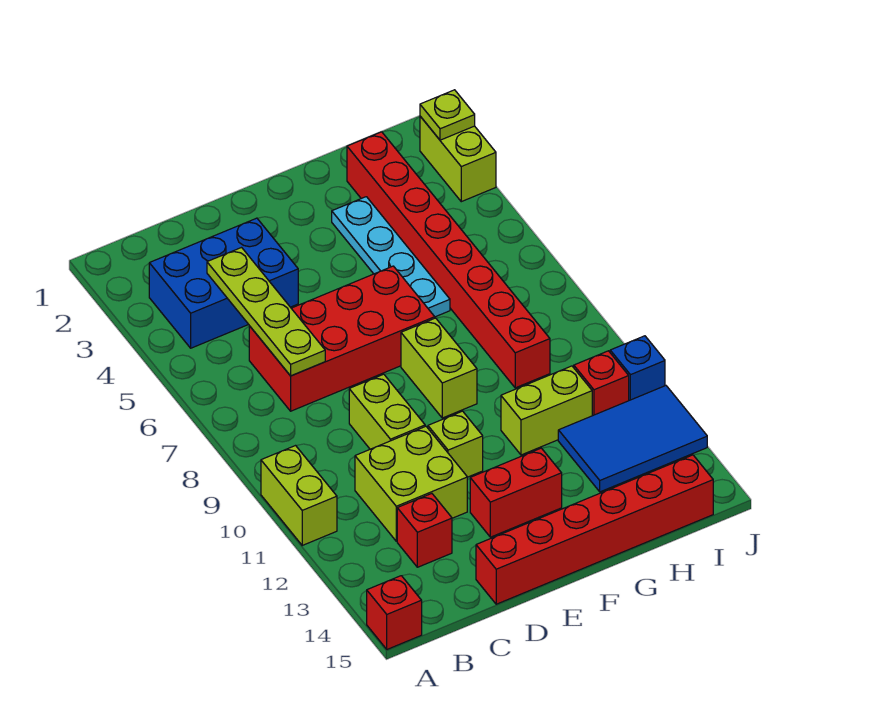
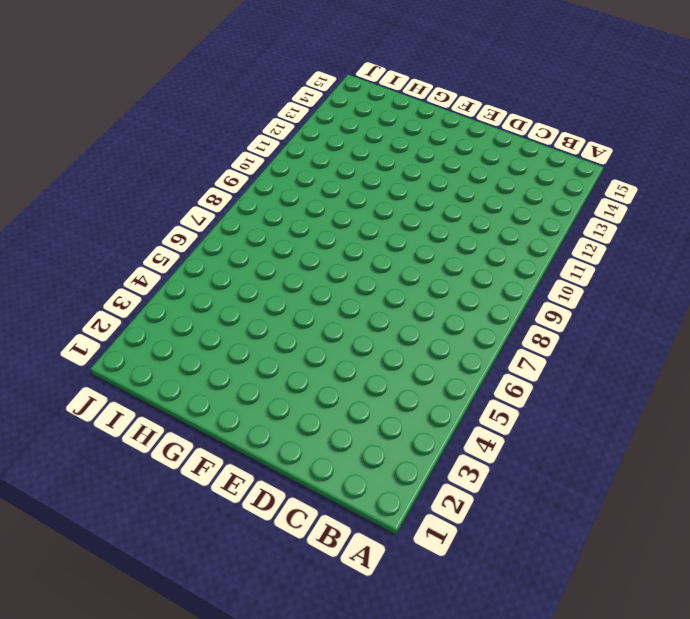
none -> lime brick A10:A11 level 1
none -> red brick A15 level 1
none -> blue brick B3:D4 level 1

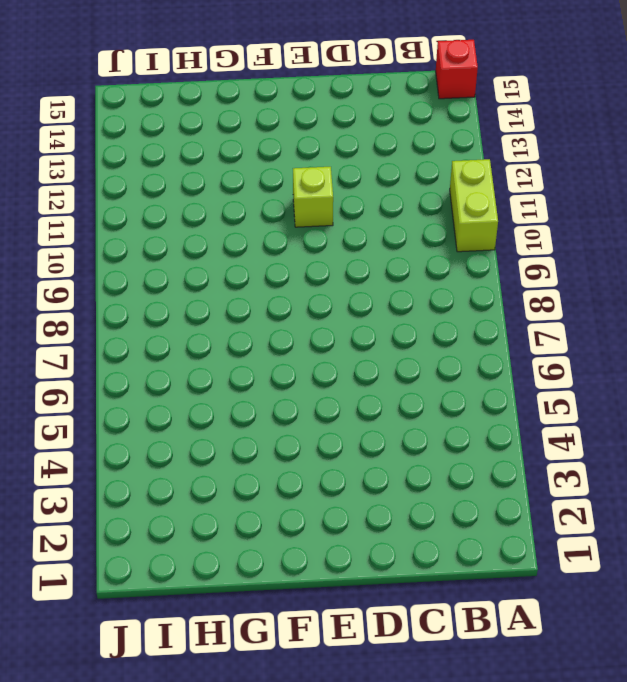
none -> blue brick B3:D4 level 1
none -> red brick C6:F7 level 1
none -> lime brick C11:D12 level 1

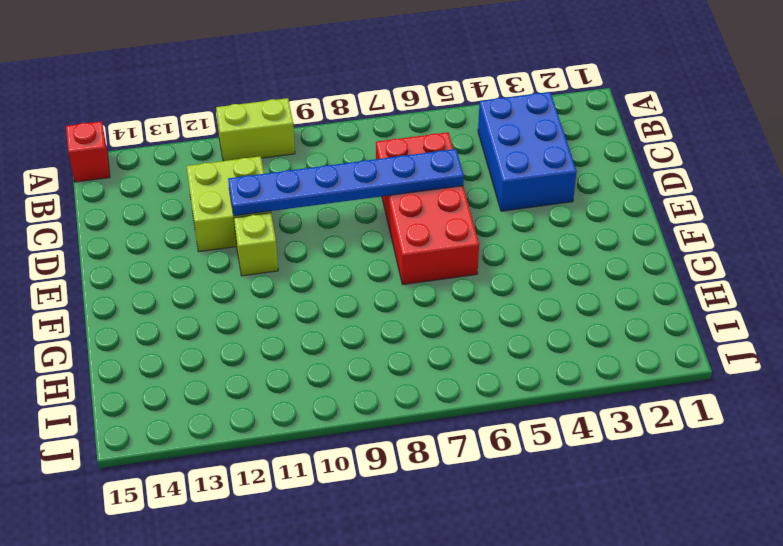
blue plate D6:D11 level 2 -> none
none -> red brick C13 level 1
none -> lime brick D9:D10 level 1
none -> red brick D15:I15 level 1

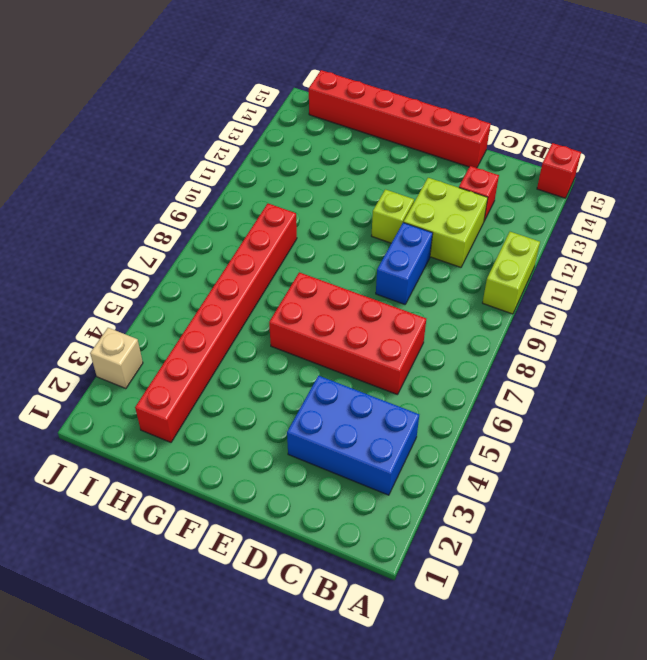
blue brick D9:D10 level 1 -> lime brick D9:D10 level 1
tan brick J3 level 1 -> lime brick J2:J3 level 1
none -> red brick E13:F13 level 1
none -> lime brick F8:F9 level 1
none -> cyan plate G3:G6 level 1

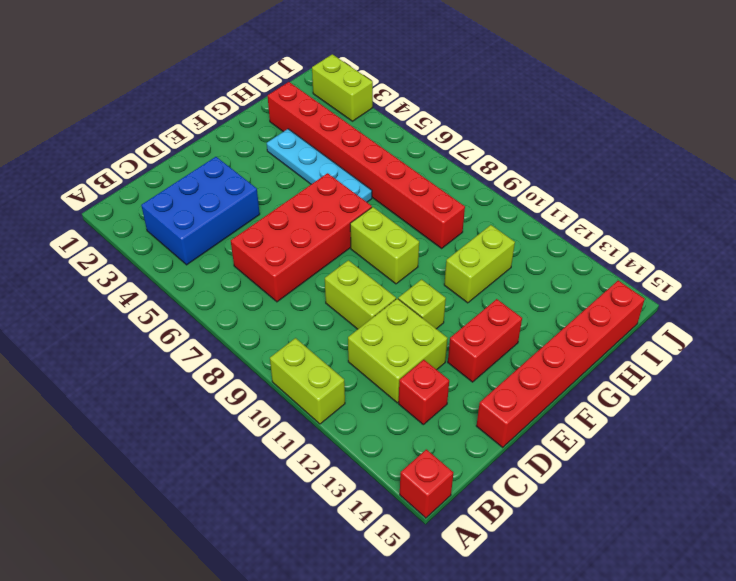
none -> blue tile H12:J13 level 1
none -> red brick I11 level 1
none -> blue brick J11 level 1

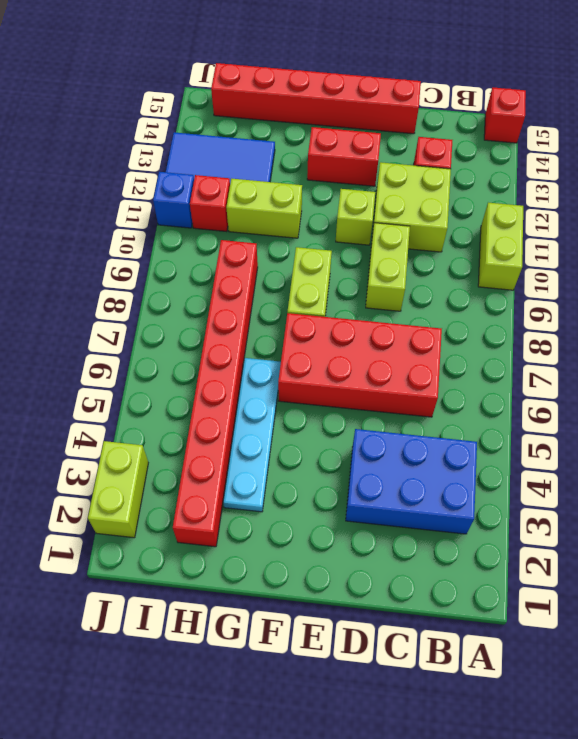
none -> lime plate C4:C7 level 2
none -> lime plate J2 level 2

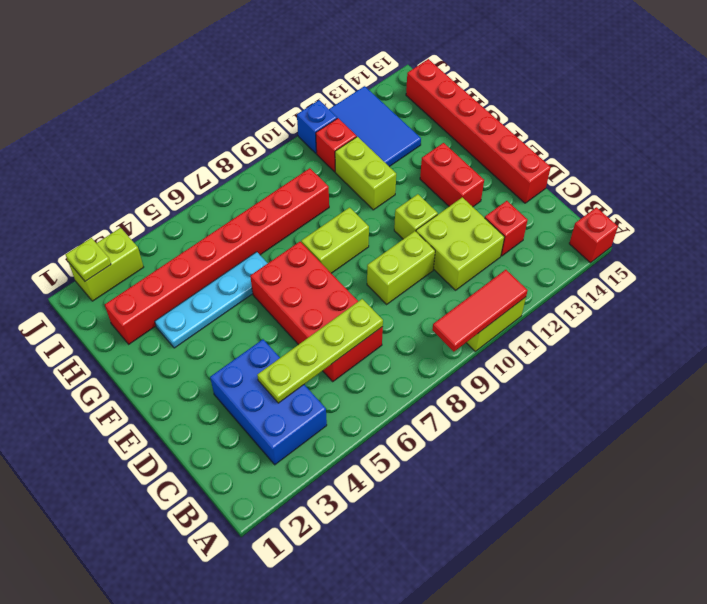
red tile A9:A11 level 2 -> none

